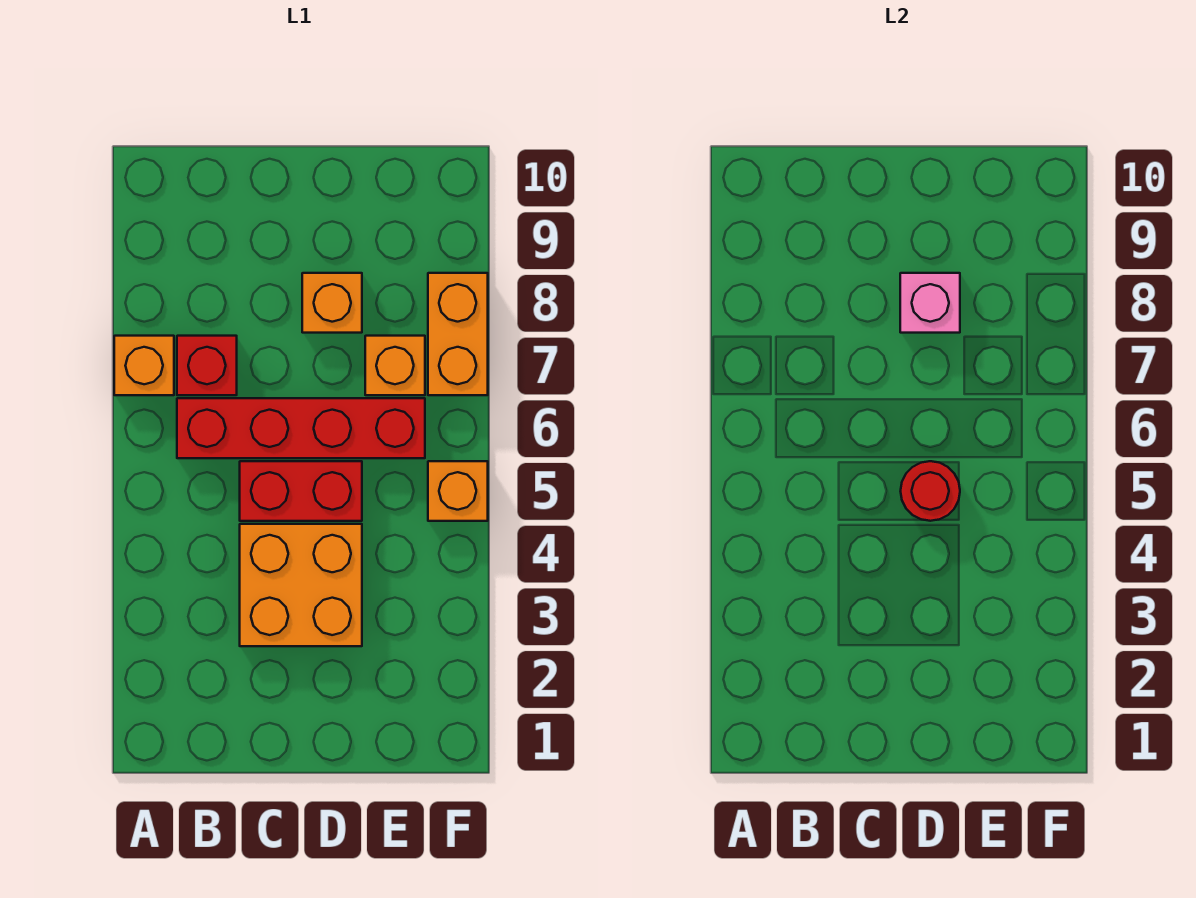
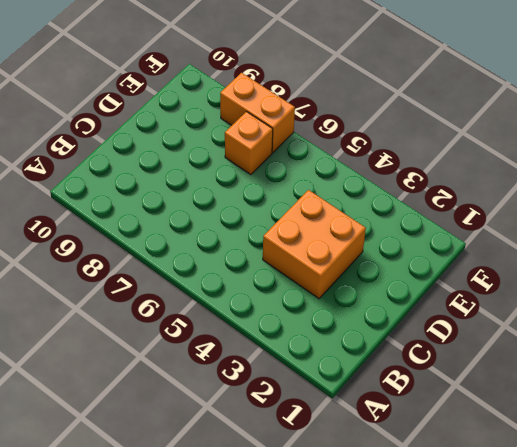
none -> orange brick A7 level 1
none -> red brick B6:E6 level 1

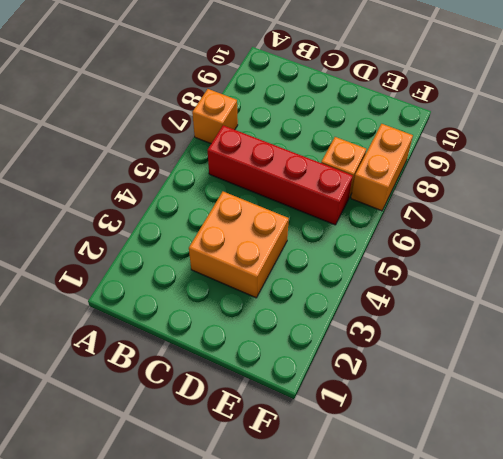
none -> red brick B7 level 1
none -> red brick C5:D5 level 1

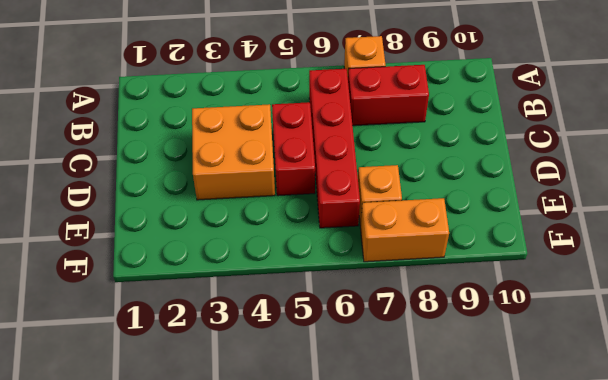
red brick B7:B8 level 1 -> red brick B7 level 1
none -> orange brick D8 level 1
none -> orange brick F5 level 1

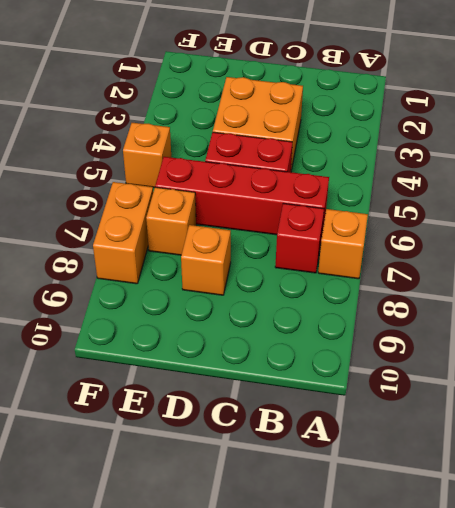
none -> red round brick D5 level 2
none -> pink brick D8 level 2

